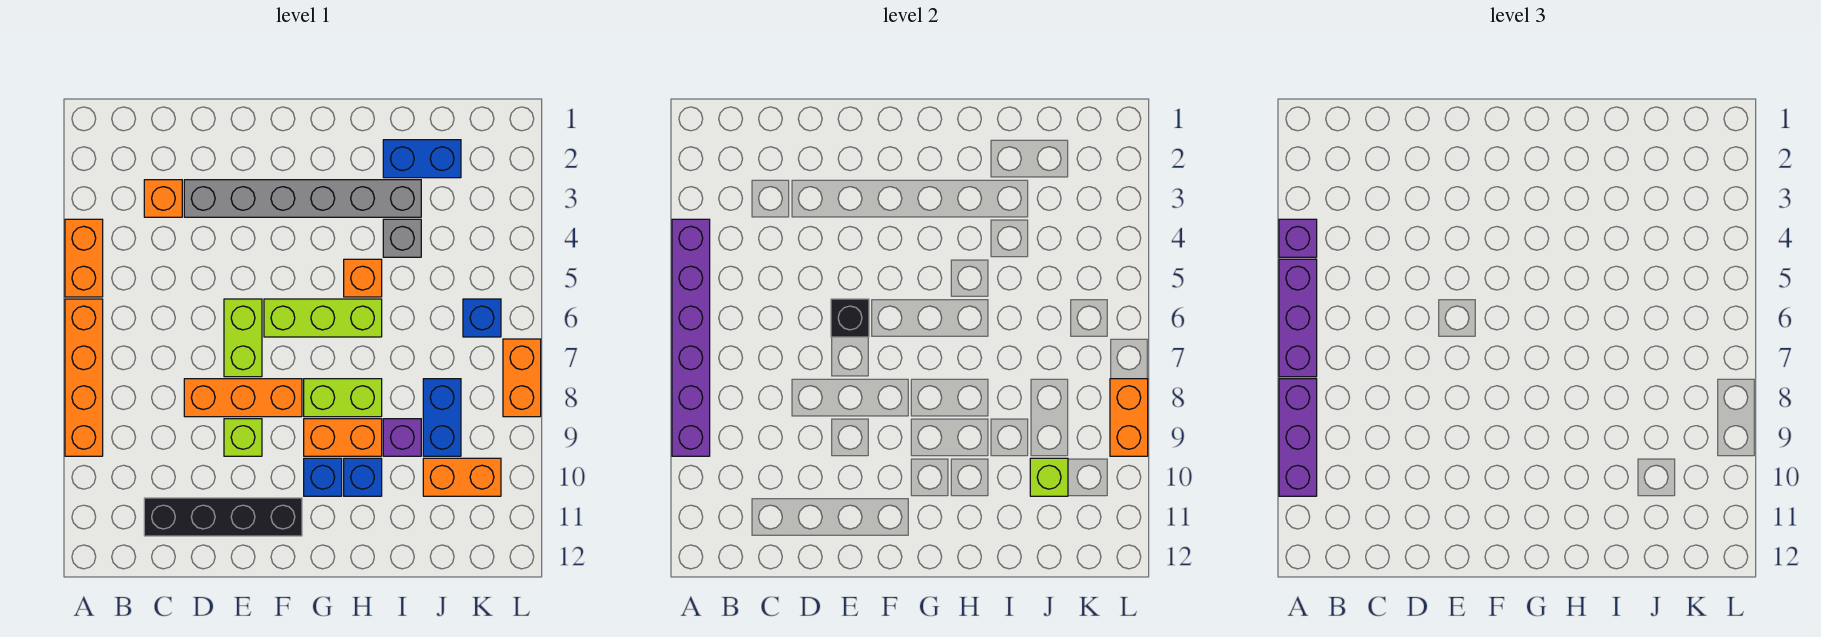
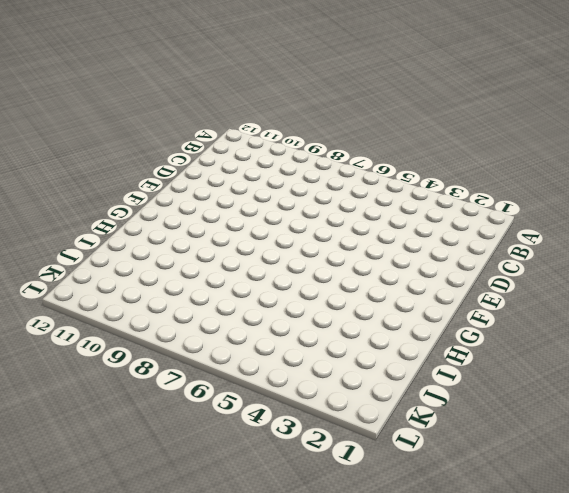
none -> orange brick A4:A5 level 1
none -> orange brick A6:A9 level 1
none -> orange brick C3 level 1

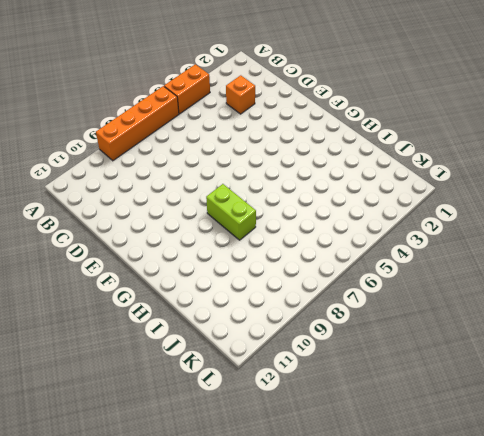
none -> black brick C11:F11 level 1
none -> grey brick D3:I3 level 1
none -> orange brick D8:F8 level 1

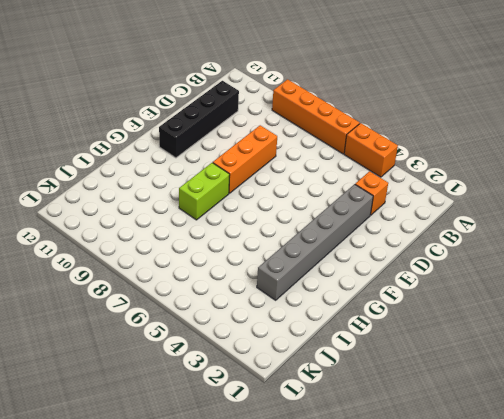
none -> lime brick E6:E7 level 1
none -> lime brick E9 level 1
none -> lime brick F6:H6 level 1

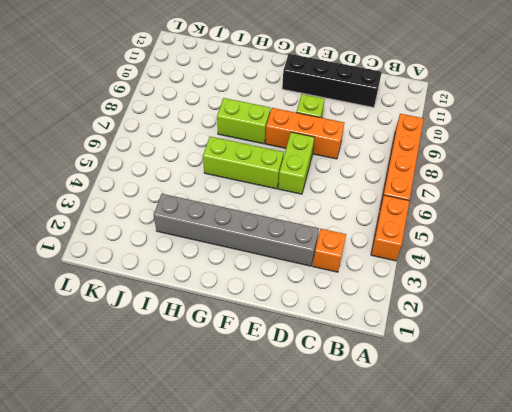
none -> orange brick G9:H9 level 1
none -> blue brick G10 level 1
none -> orange brick H5 level 1

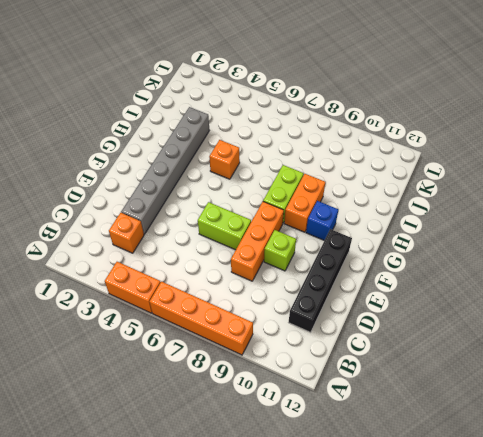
none -> lime brick F6:H6 level 1
none -> blue brick H10 level 1
none -> blue brick I2:J2 level 1

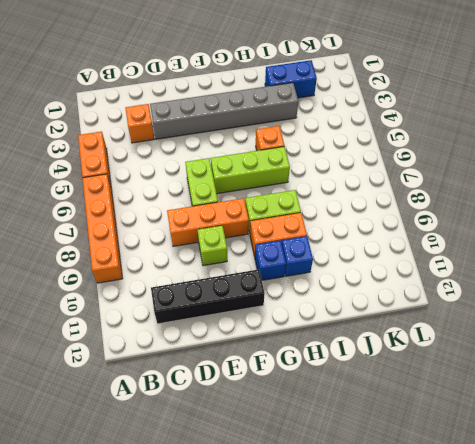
none -> grey brick I4 level 1
none -> purple brick I9 level 1
none -> blue brick J8:J9 level 1

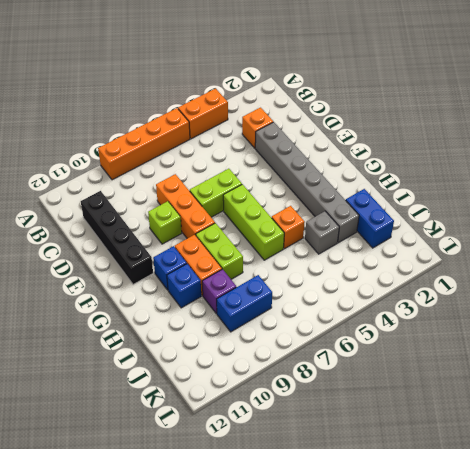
none -> orange brick J10:K10 level 1
none -> blue brick K6 level 1
none -> orange brick L7:L8 level 1

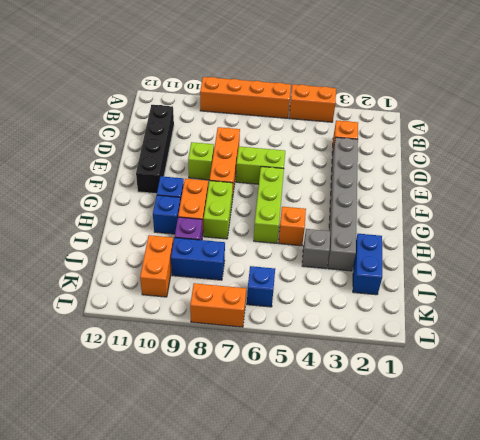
none -> purple brick A4:A9 level 2
none -> black brick E6 level 2
none -> lime brick J10 level 2

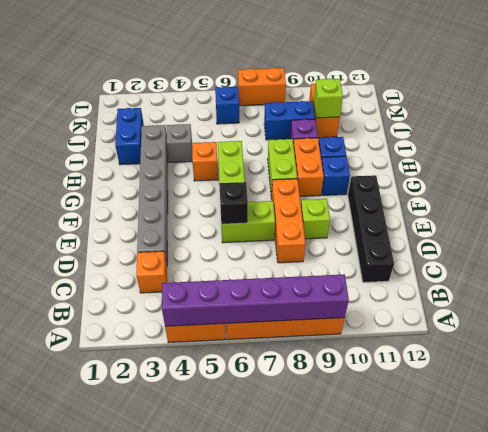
none -> orange brick L8:L9 level 2
none -> purple brick A4 level 3
none -> purple brick A5:A7 level 3

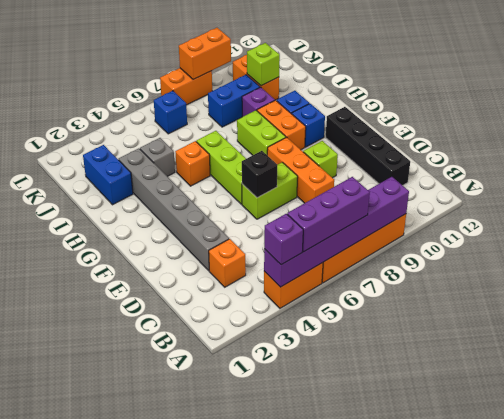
none -> purple brick A8:A10 level 3

